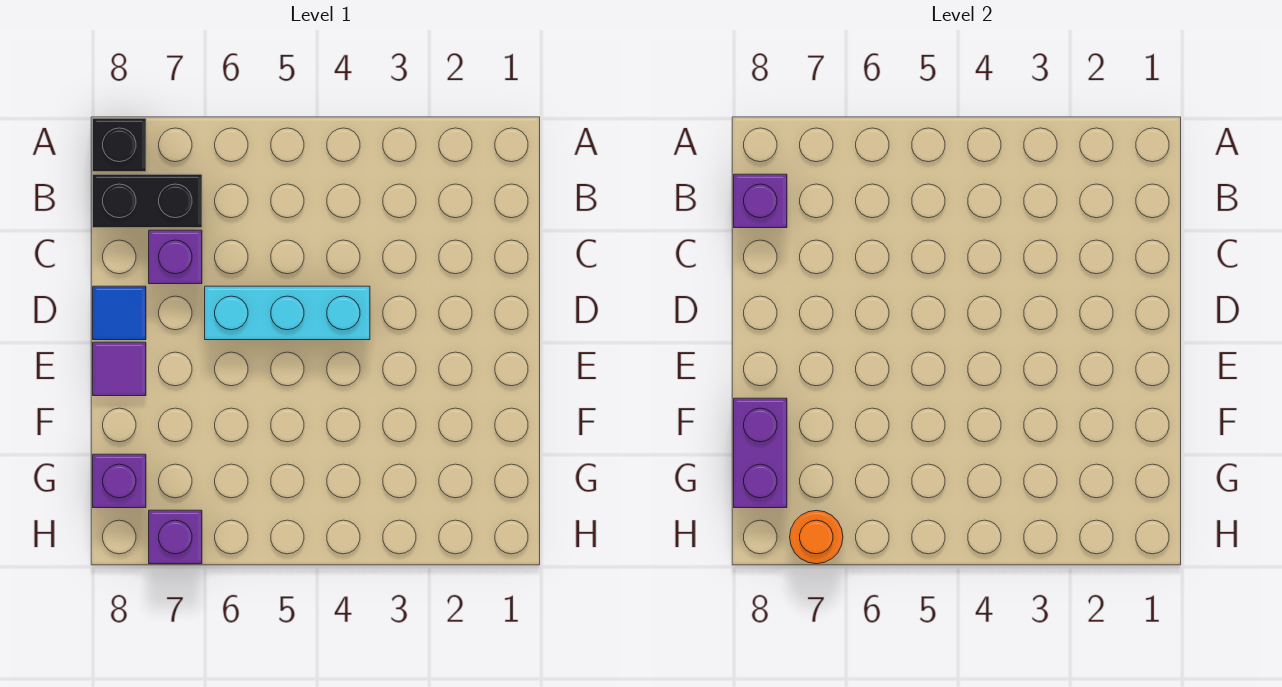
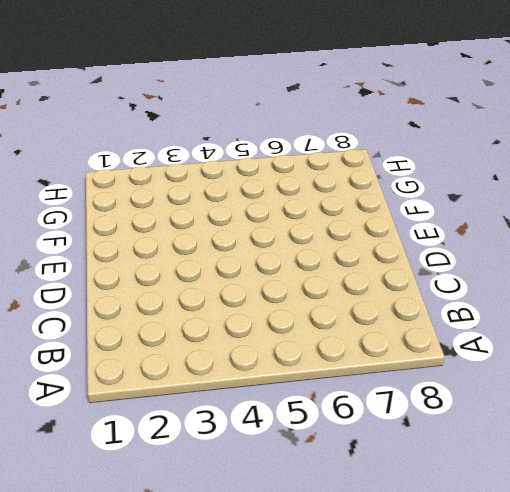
none -> black brick A8 level 1
none -> black brick B7:B8 level 1

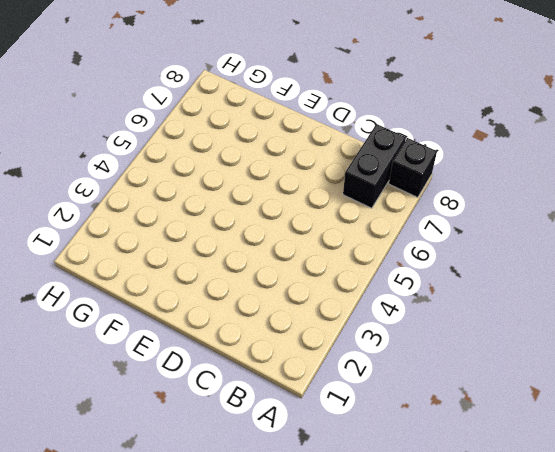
none -> purple brick C7 level 1
none -> cyan brick D4:D6 level 1

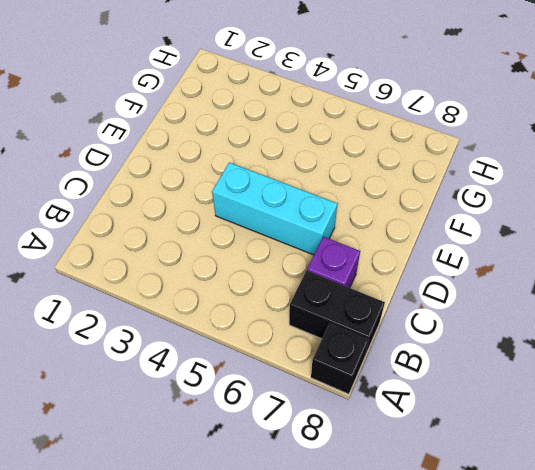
none -> blue tile D8 level 1
none -> purple tile E8 level 1

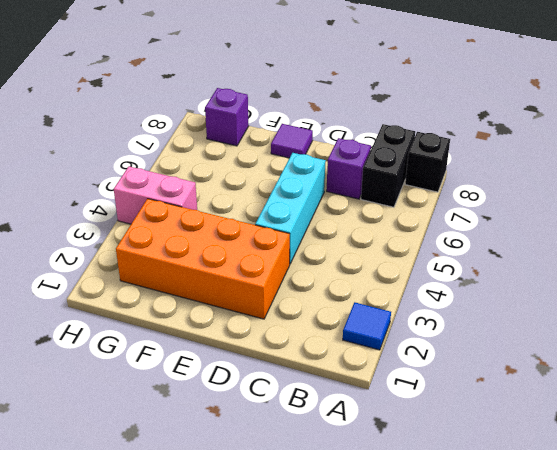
blue tile A2 level 1 -> blue tile D8 level 1
orange brick D2:G3 level 1 -> none
pink brick G4:H4 level 1 -> none
none -> purple brick H7 level 1
none -> purple brick B8 level 2

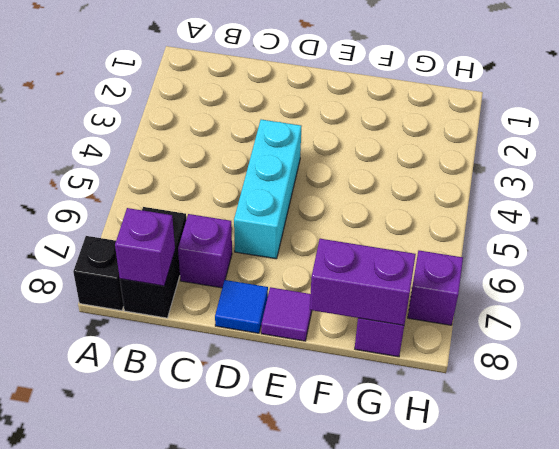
none -> orange round brick H7 level 2

